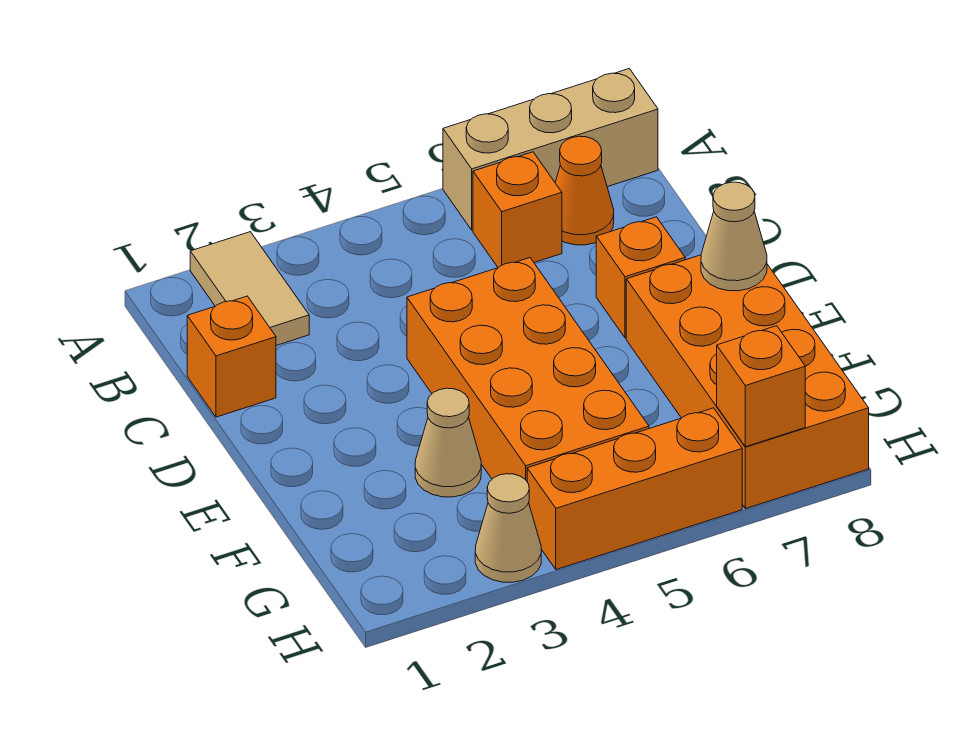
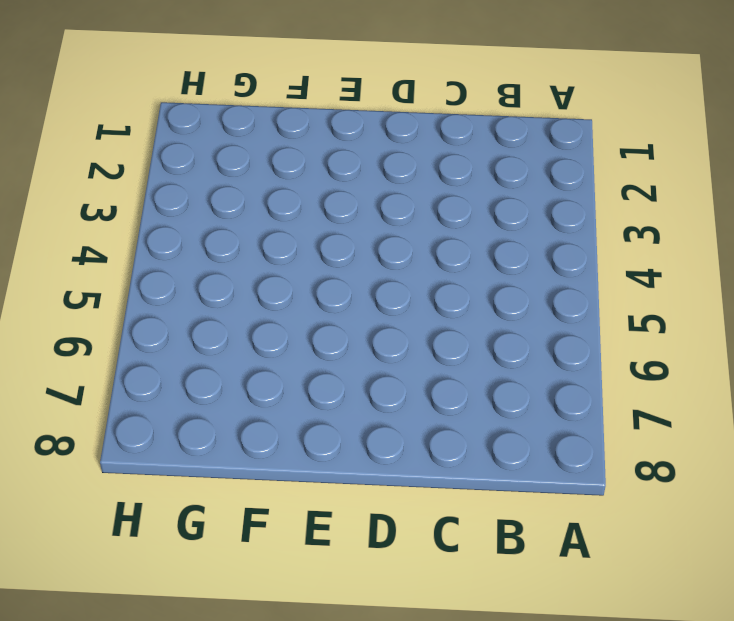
none -> tan tile A2:B2 level 1
none -> tan brick A6:A8 level 1
none -> orange brick B6 level 1

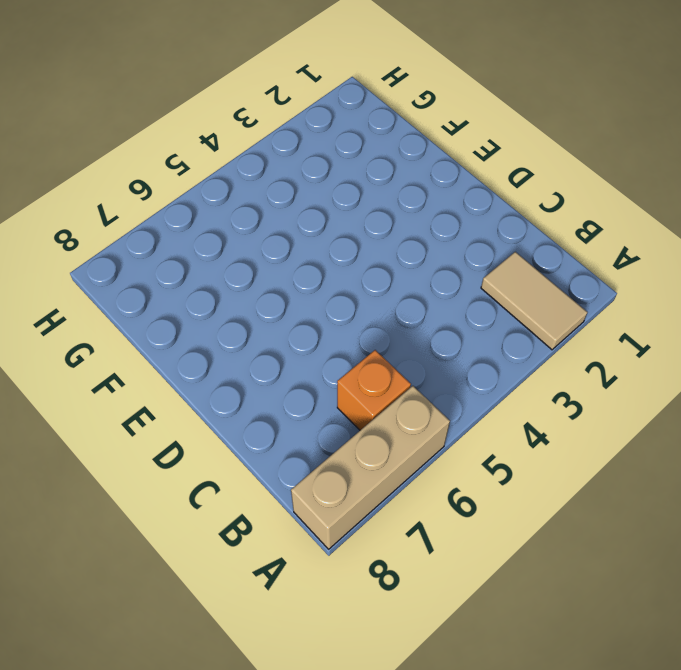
none -> orange cone B7 level 1
none -> orange brick C1 level 1
none -> orange brick D4:G5 level 1

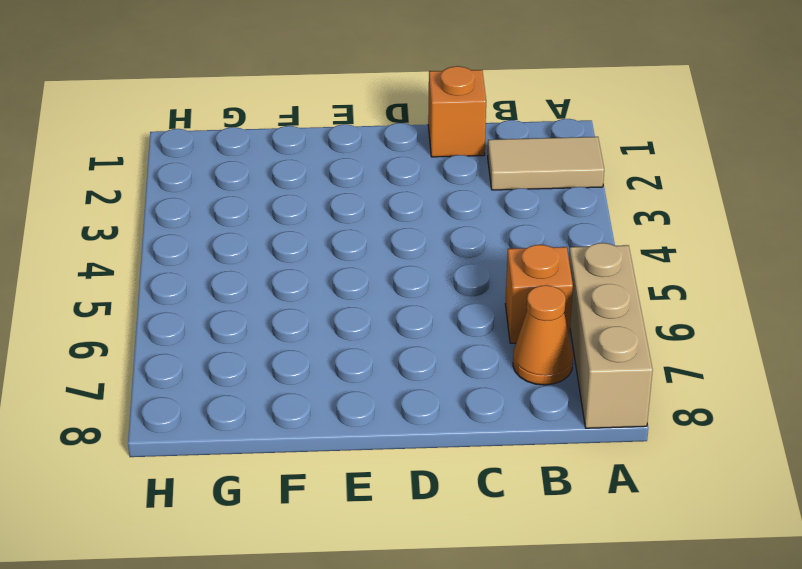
none -> orange brick D4:G5 level 1
none -> orange brick D7 level 1
none -> orange brick E7:H8 level 1

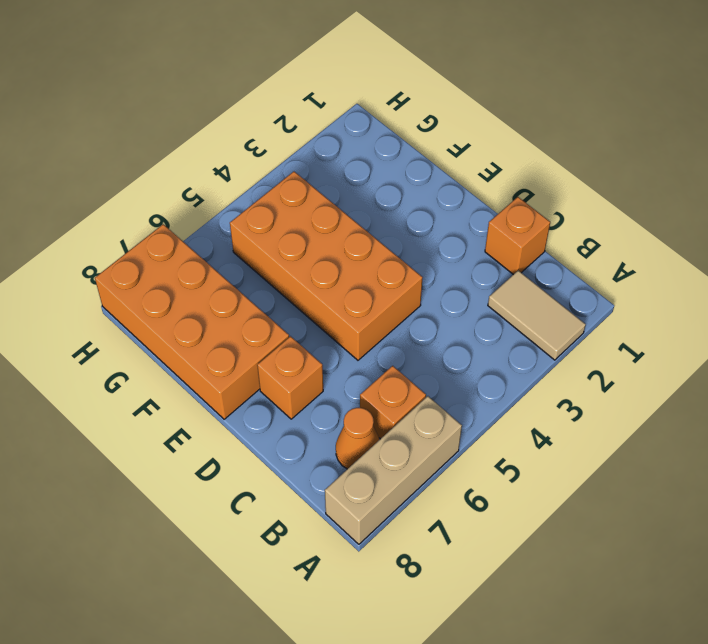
none -> tan cone F3 level 1
none -> tan cone H3 level 1
none -> orange brick H4:H6 level 1

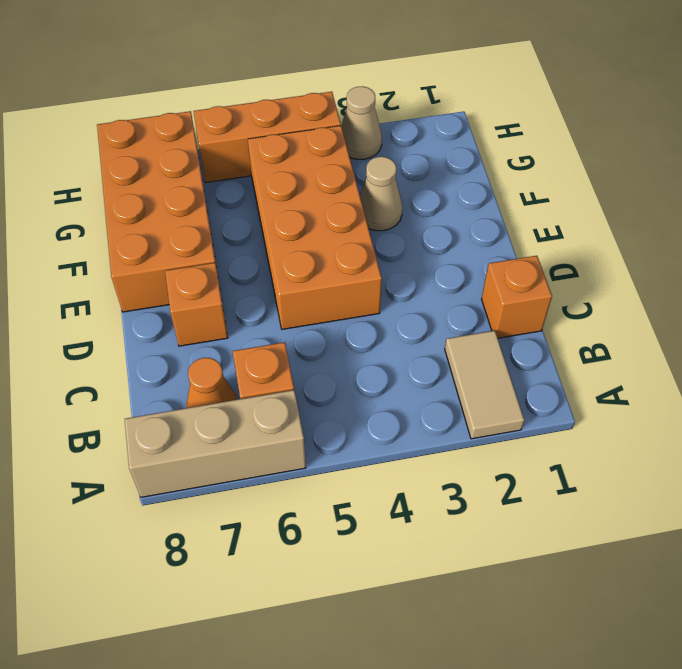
none -> tan cone E8 level 2
none -> orange brick H7 level 2

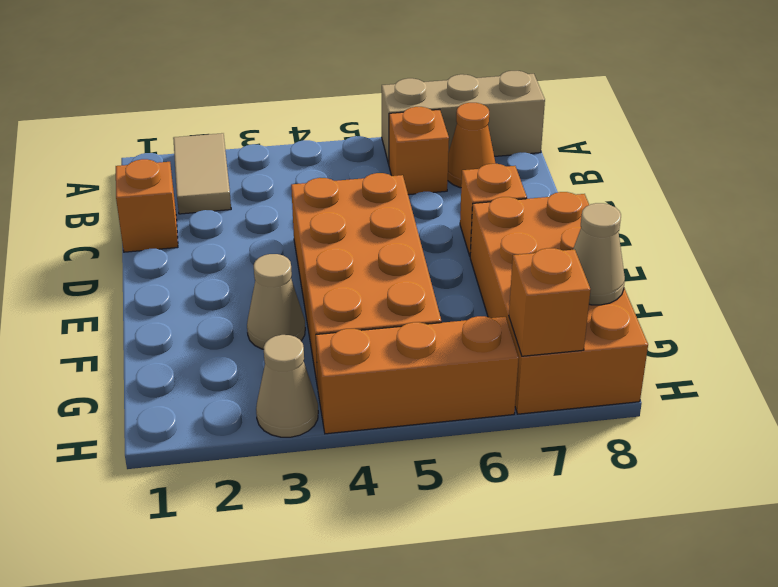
tan cone G8 level 2 -> tan cone E8 level 2

